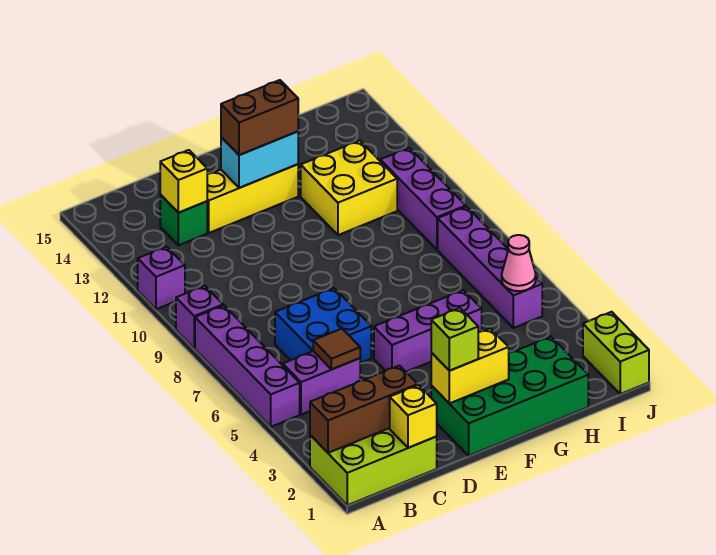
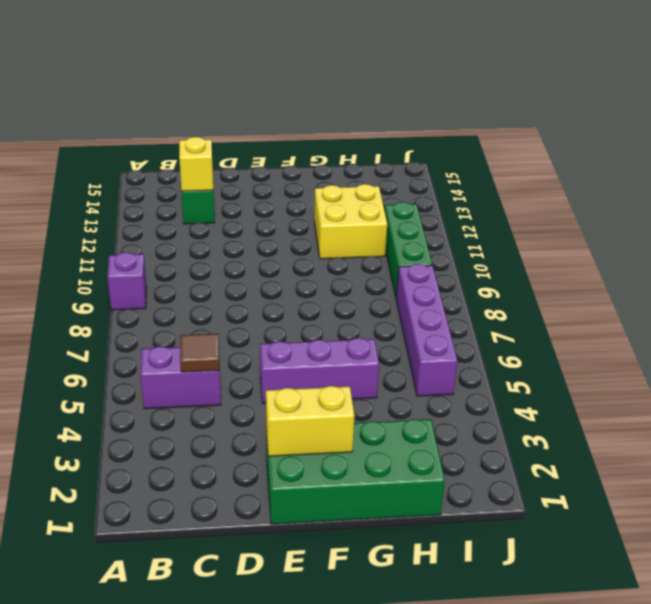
green brick I9:I11 level 1 -> purple brick I9:I11 level 1
none -> lime brick A1:C2 level 1
none -> purple brick A5:A8 level 1
none -> purple brick A11 level 1

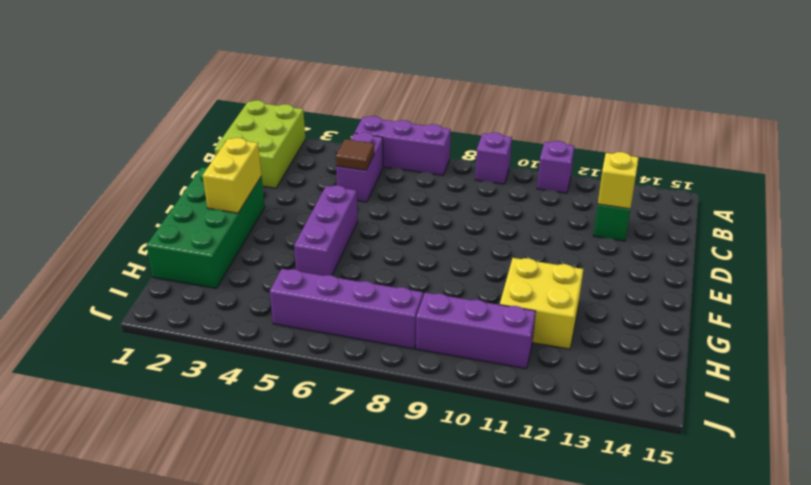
purple brick A5:A7 level 1 -> purple brick A5:A8 level 1
none -> blue brick C6:D7 level 1
none -> yellow brick D13:F13 level 1
none -> lime brick J1:J2 level 1

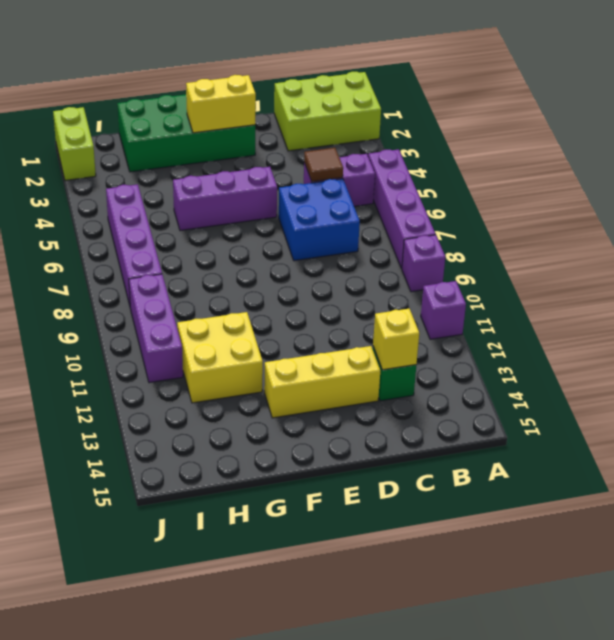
none -> brown brick A2:C2 level 2
none -> yellow brick C1 level 2
none -> cyan brick E13:F13 level 2

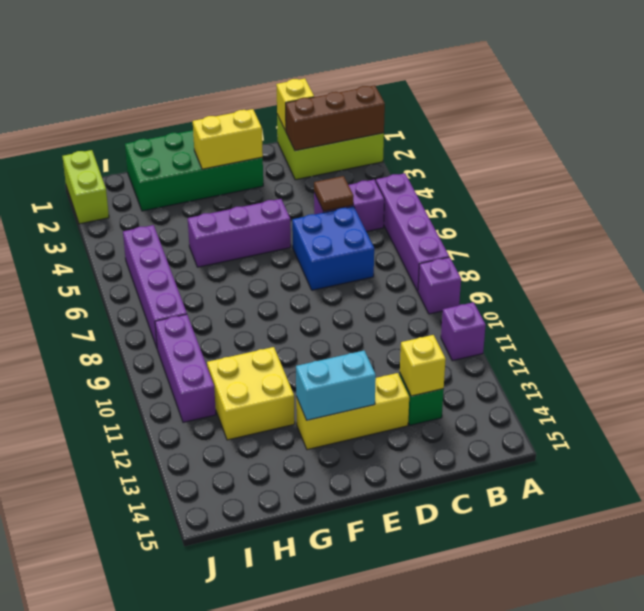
none -> pink cone I5 level 2
none -> lime brick E2 level 3
none -> brown brick E13:F13 level 3

